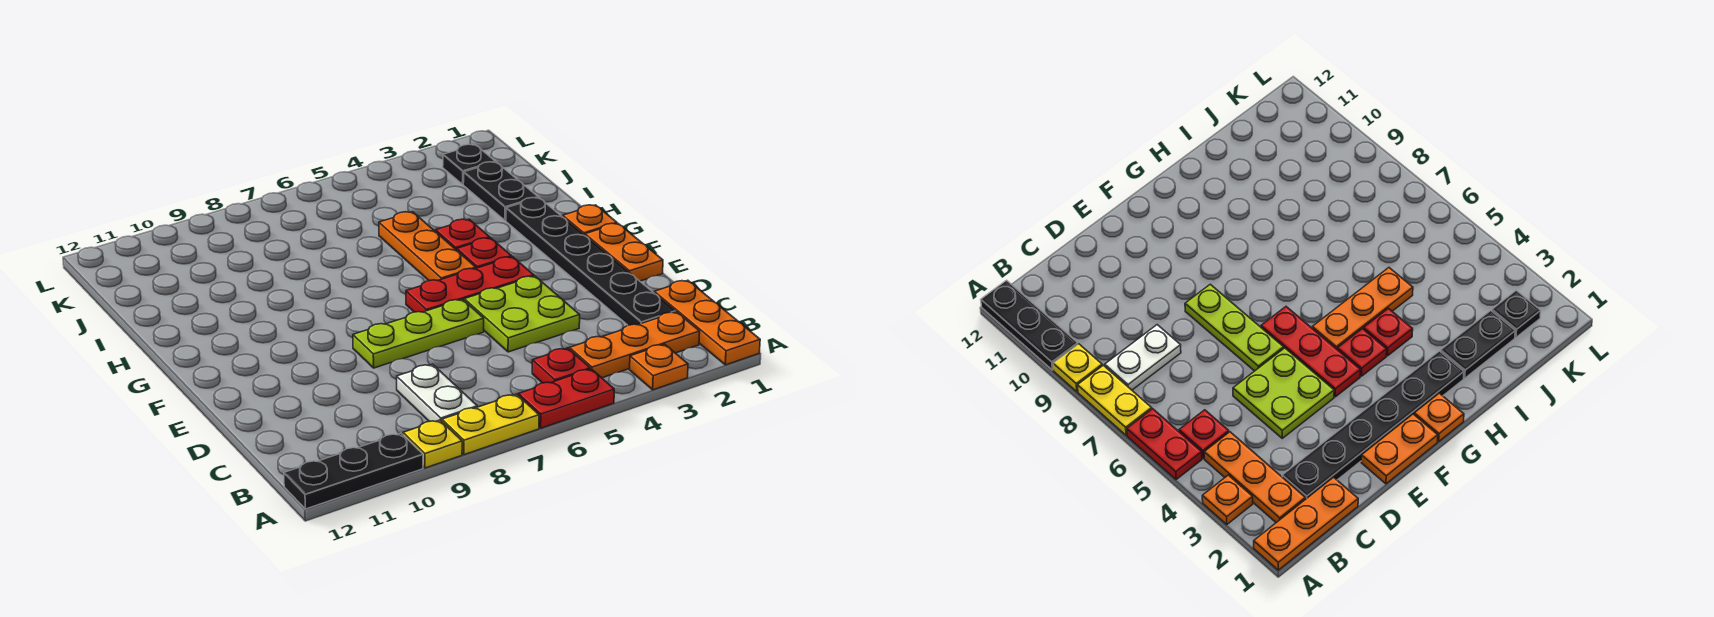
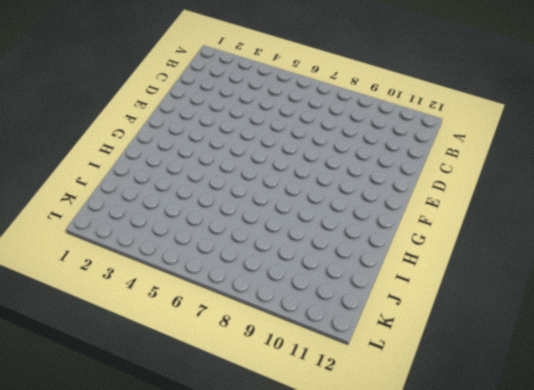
none -> orange plate A1:C1 level 1
none -> orange plate A3 level 1
none -> red plate A5:A6 level 1

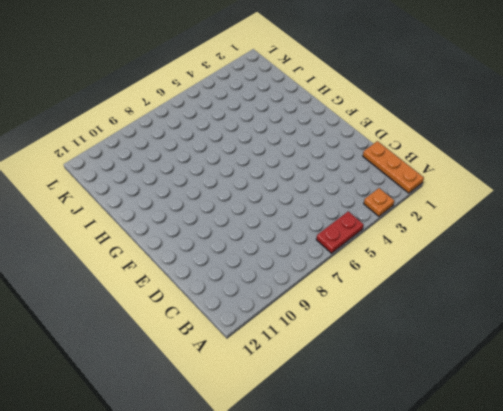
none -> yellow plate A7:A8 level 1
none -> yellow plate A9 level 1
none -> black plate A10:A12 level 1

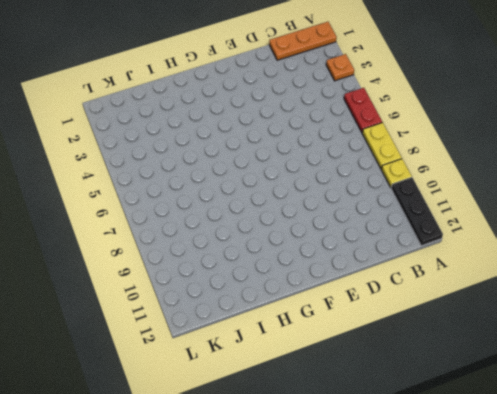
none -> orange plate B2:B4 level 1
none -> red plate B5 level 1
none -> white plate B8:C8 level 1

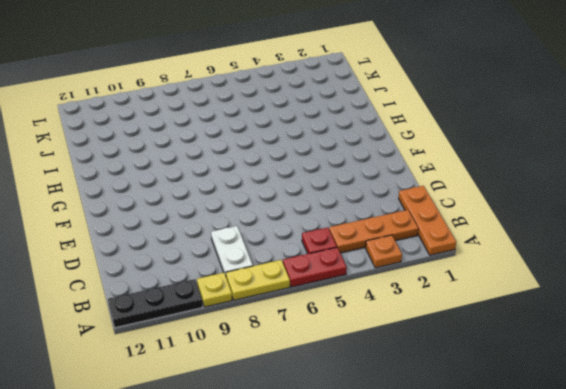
none -> black plate C2:H2 level 1
none -> lime plate D4:E5 level 1
none -> orange plate E1:F1 level 1

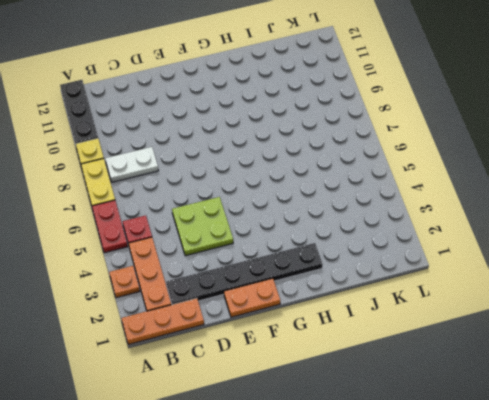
none -> lime plate E6:E8 level 1
none -> red plate F4:F6 level 1
none -> orange plate G1 level 1

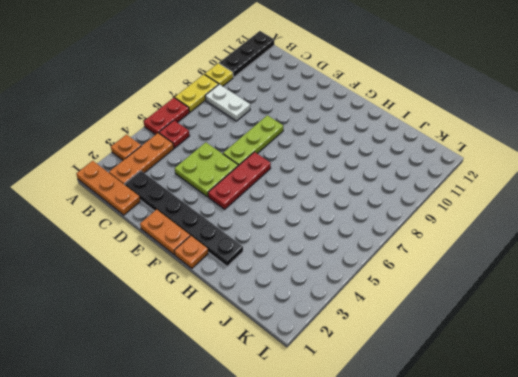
none -> red plate G4 level 1
none -> orange plate G5:I5 level 1
none -> red plate H4 level 1

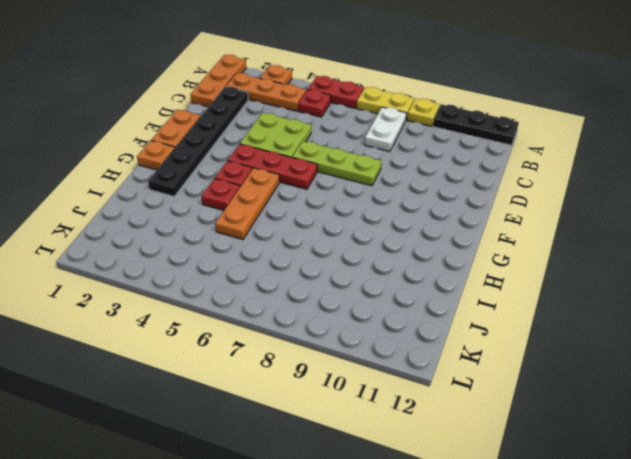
none -> black plate I2:J2 level 1
none -> black plate K2 level 1

